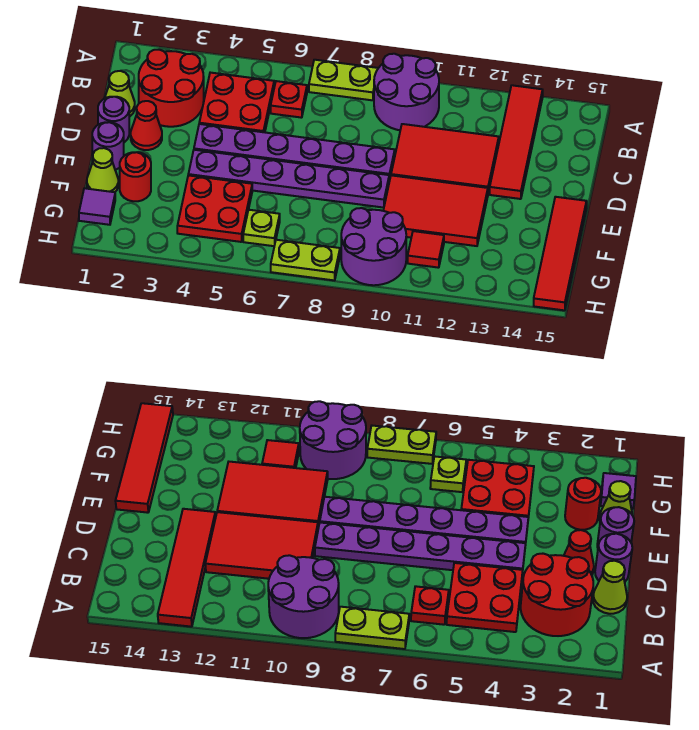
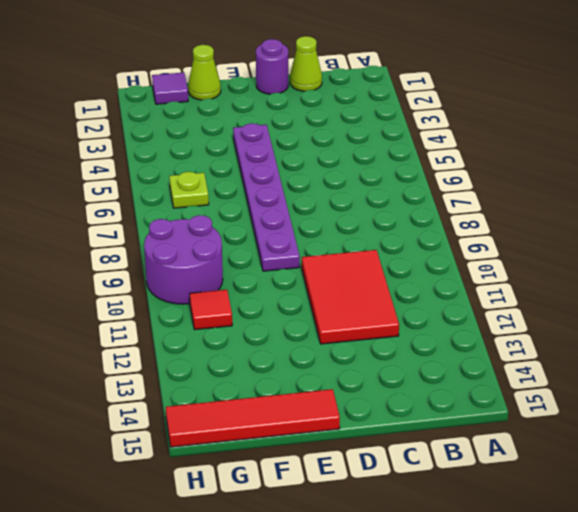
none -> lime plate A7:A8 level 1
none -> purple round brick A9:B10 level 1
none -> red tile A13:D13 level 1

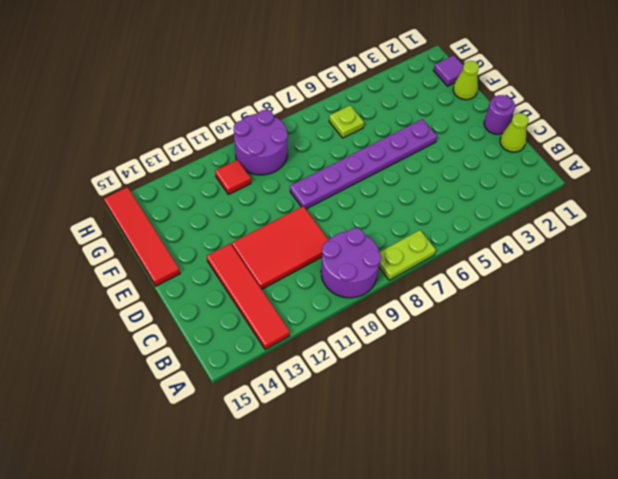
none -> red round brick B2:C3 level 1
none -> red plate B4:C5 level 1
none -> red plate B6 level 1

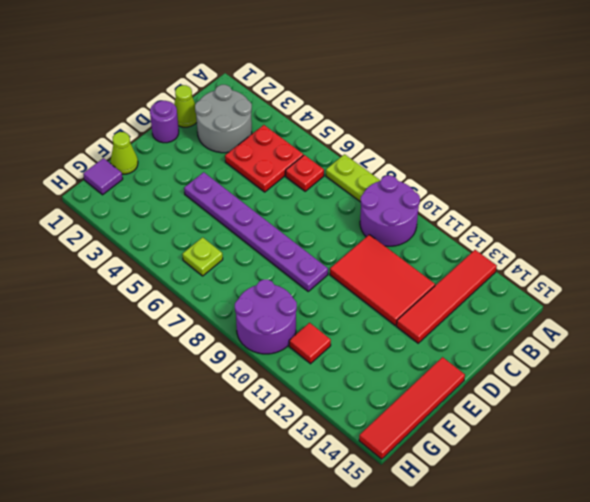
grey round brick B2:C3 level 1 -> red round brick B2:C3 level 1
none -> red cone D2 level 1
none -> purple plate D4:D9 level 1
none -> purple round brick E1 level 1

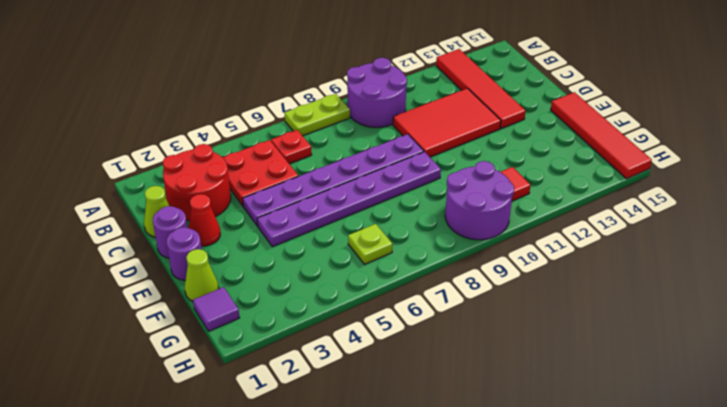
none -> red tile E10:F12 level 1
none -> red round brick F2 level 1
none -> red plate F4:G5 level 1

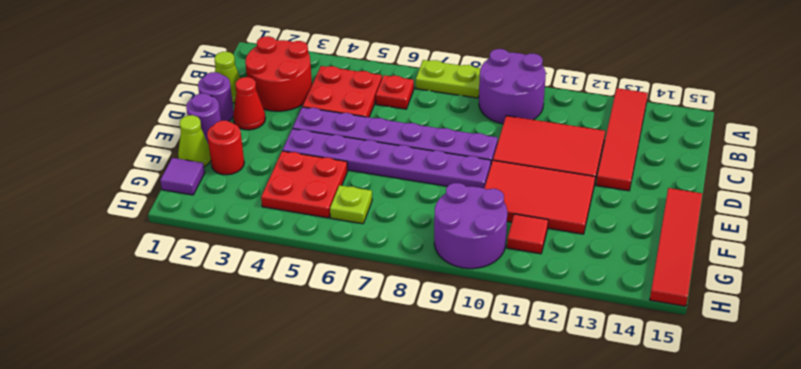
none -> lime plate H7:H8 level 1

